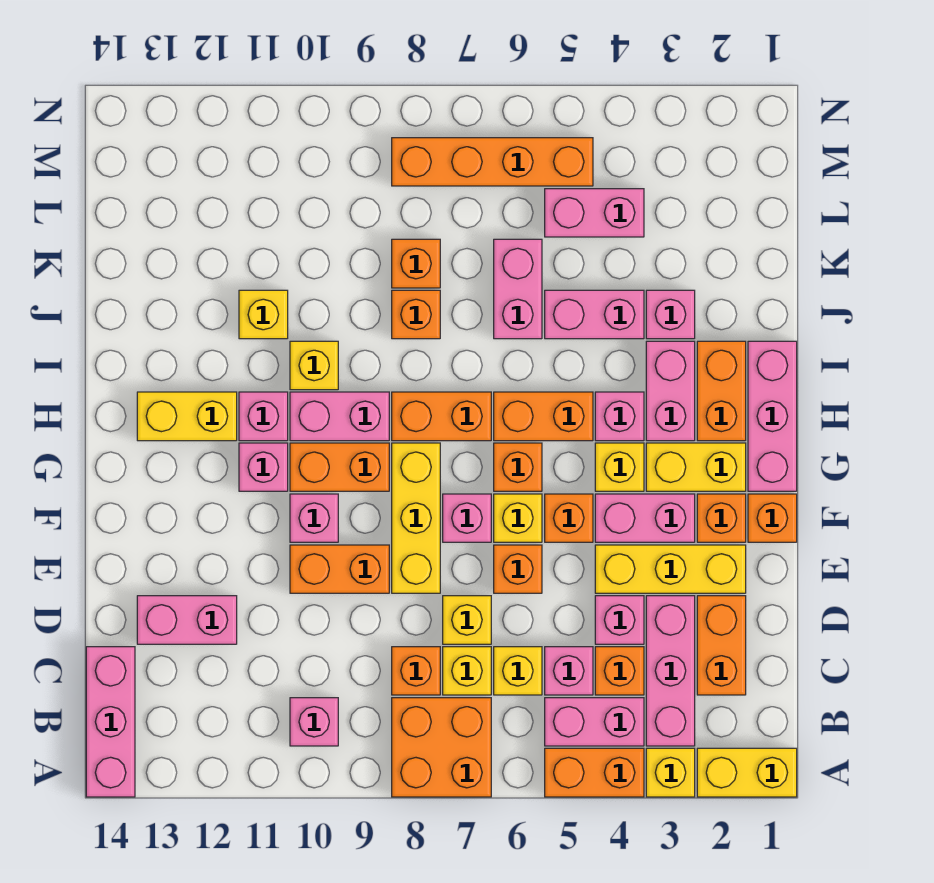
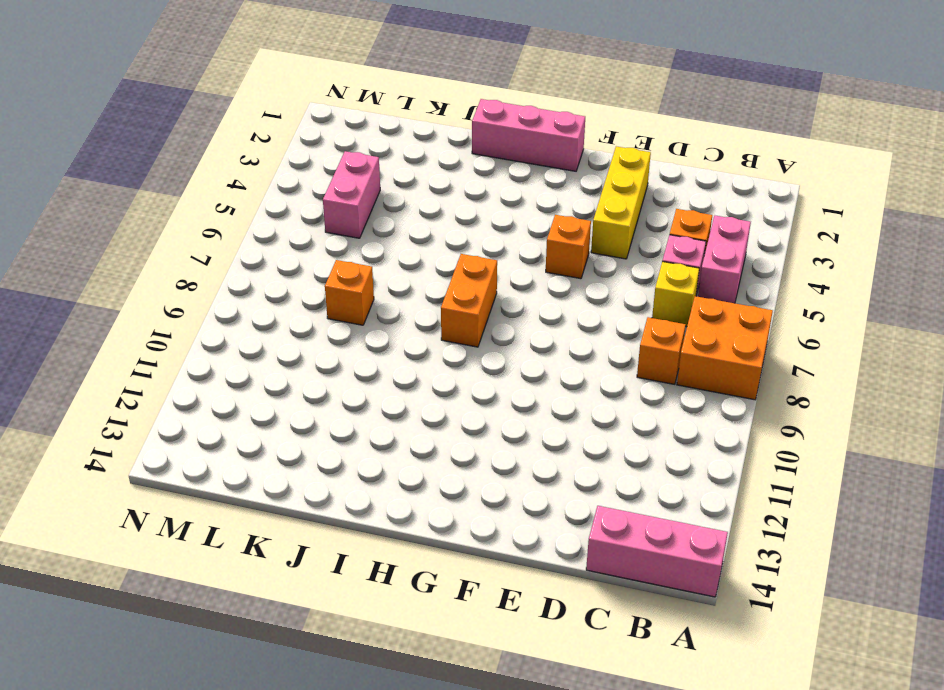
none -> yellow brick A1:A2 level 1
none -> yellow brick A3 level 1
none -> orange brick A4:A5 level 1
none -> pink brick B3:D3 level 1

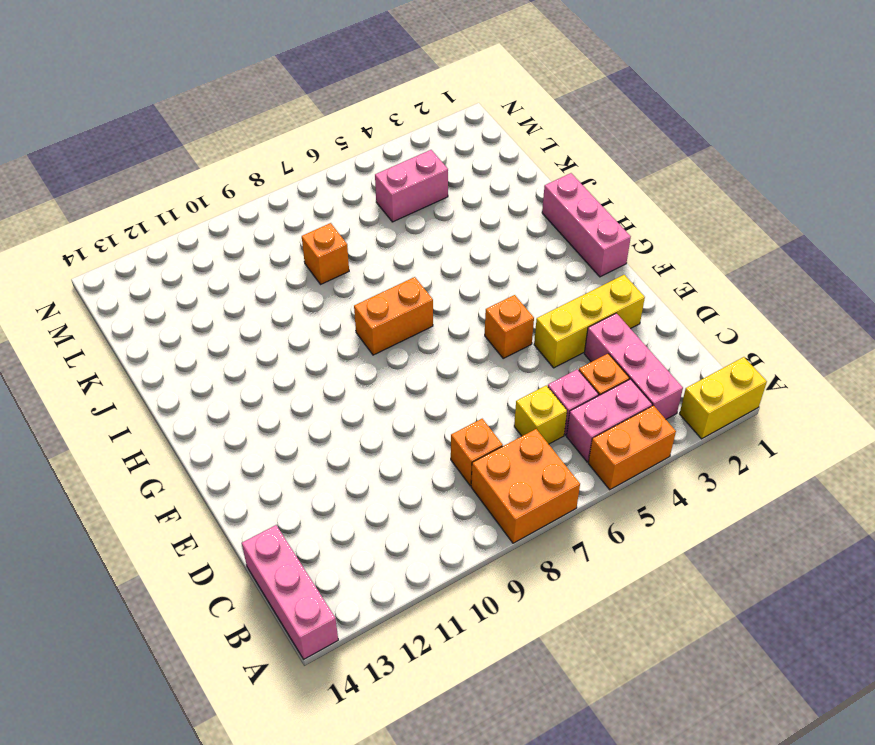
none -> yellow brick A3 level 1
none -> pink brick B10 level 1
none -> orange brick C2:D2 level 1
none -> yellow brick C7 level 1

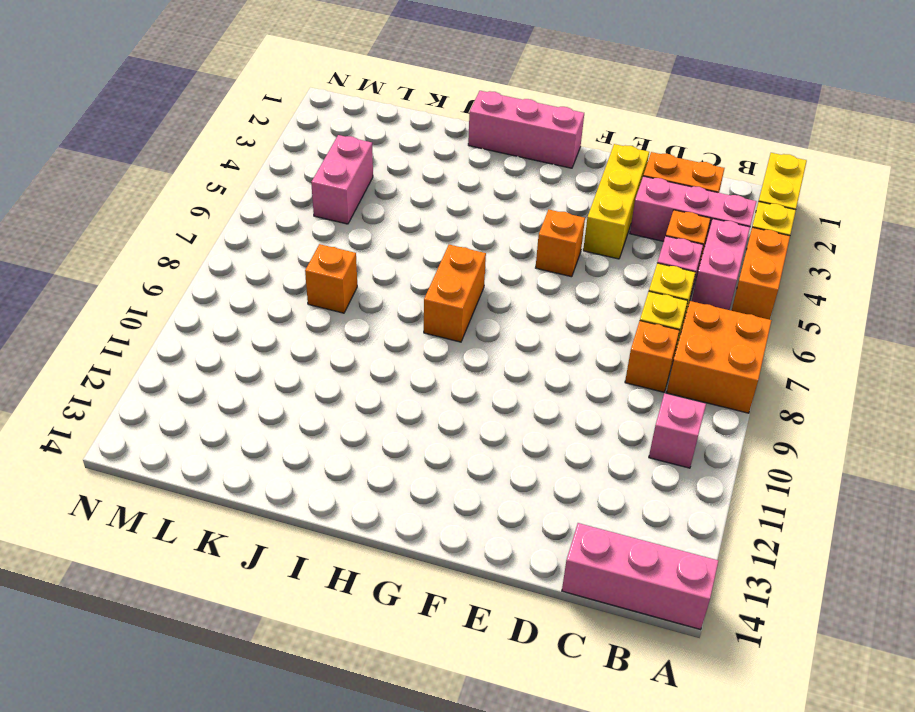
none -> pink brick D4 level 1
none -> yellow brick D7 level 1
none -> pink brick D12:D13 level 1
none -> orange brick E6 level 1

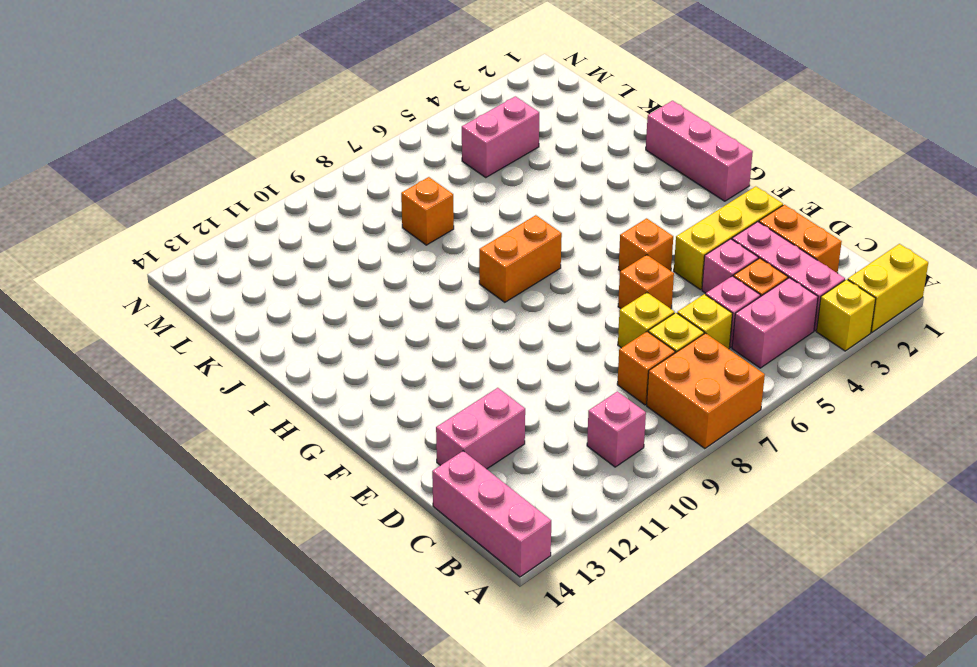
none -> orange brick A4:A5 level 1
none -> yellow brick E8:G8 level 1
none -> orange brick E9:E10 level 1
none -> orange brick F1 level 1

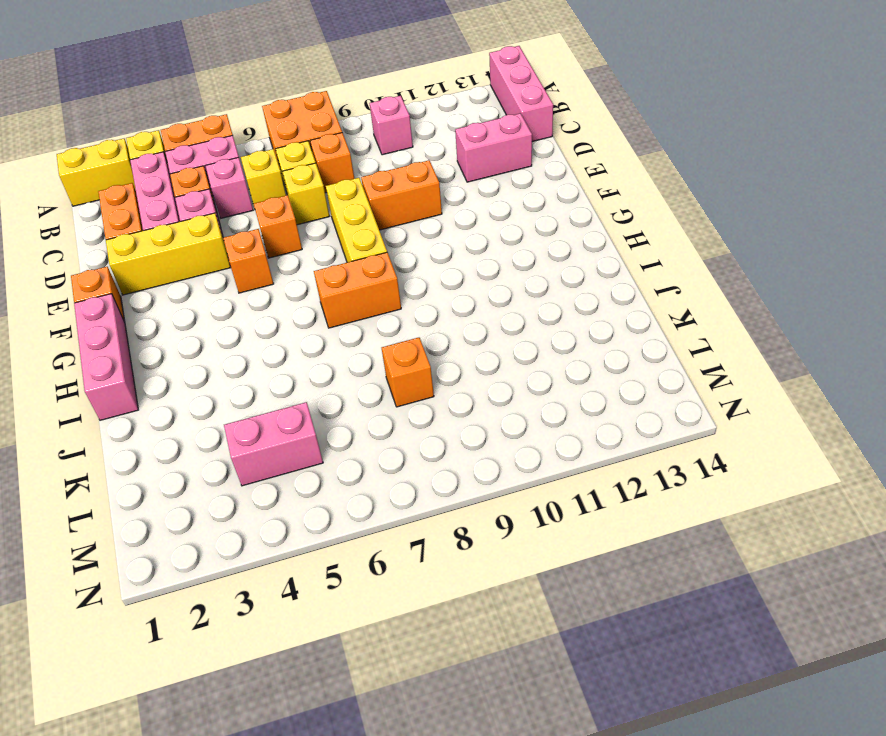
none -> orange brick F2 level 1
none -> pink brick F3:F4 level 1
none -> yellow brick F6 level 1
none -> pink brick F7 level 1

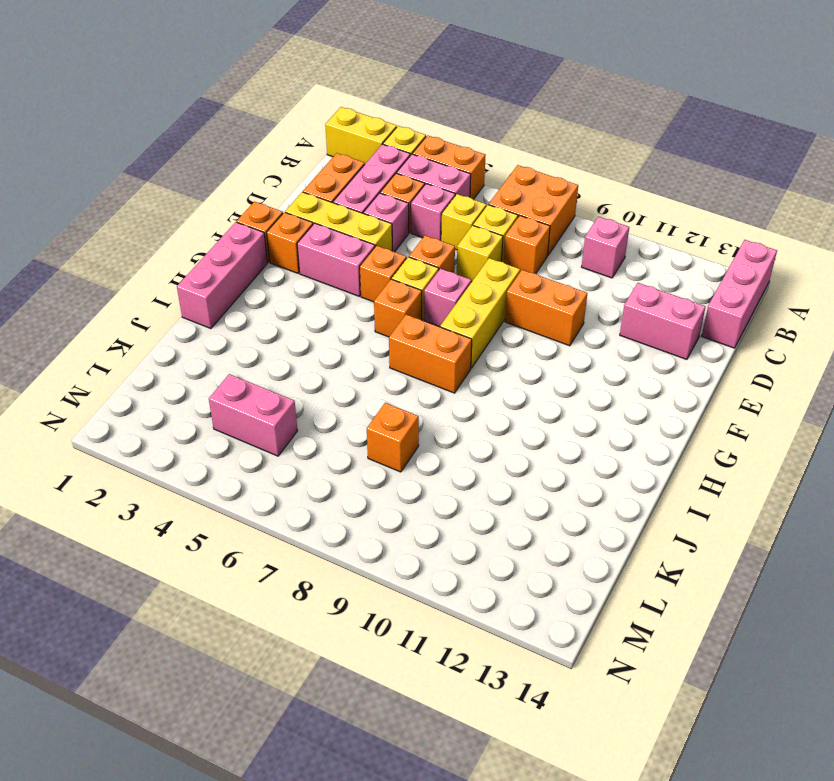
none -> pink brick F10 level 1
none -> yellow brick G2:G3 level 1
none -> yellow brick G4 level 1
none -> orange brick G9:G10 level 1

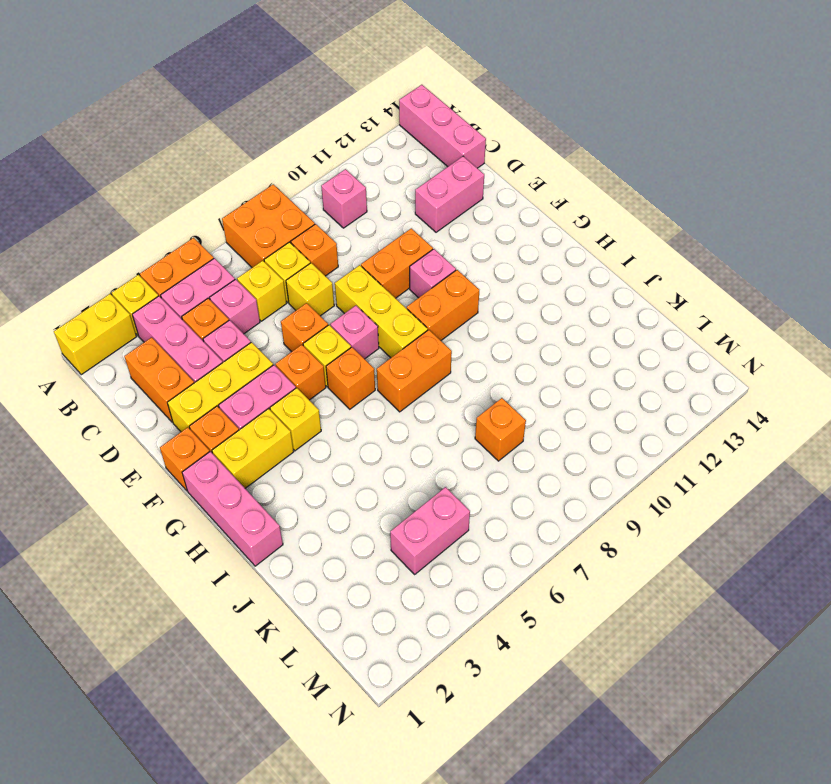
none -> pink brick G11 level 1
none -> orange brick H2:I2 level 1
none -> pink brick H3:I3 level 1
none -> pink brick H4 level 1

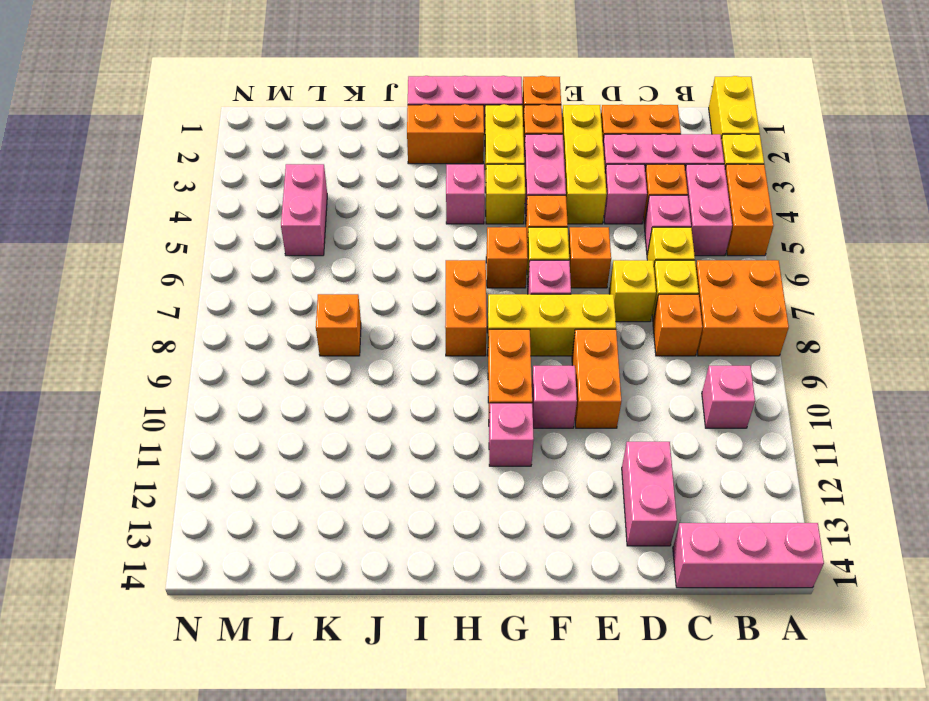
none -> pink brick H3:I3 level 1
none -> orange brick H5:H6 level 1
none -> pink brick H9:H10 level 1
none -> pink brick H11 level 1

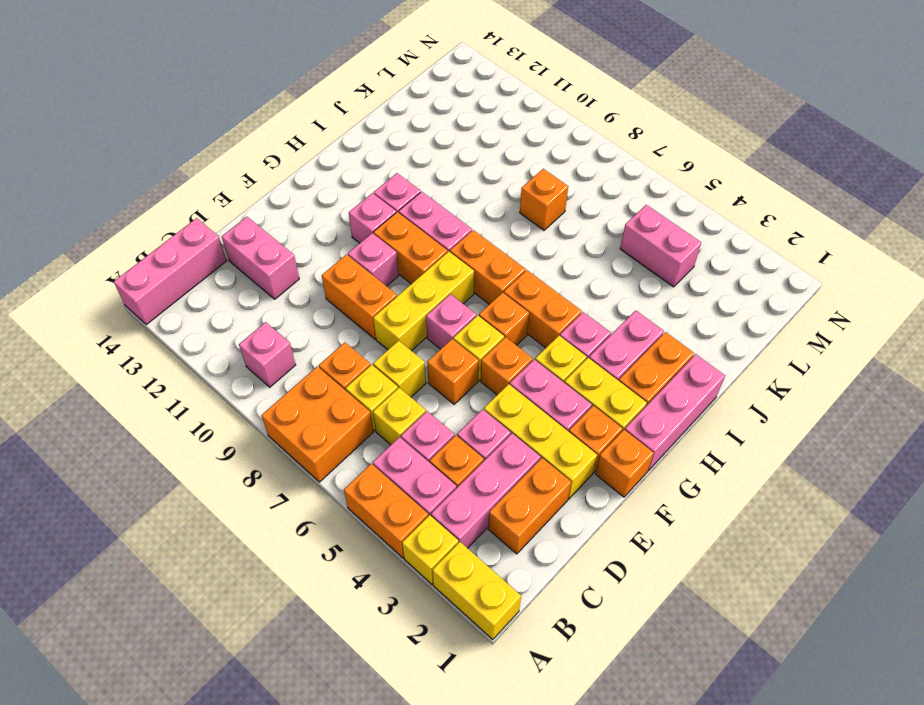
none -> yellow brick H12:H13 level 1
none -> yellow brick I10 level 1
none -> pink brick J3 level 1
none -> pink brick J4:J5 level 1

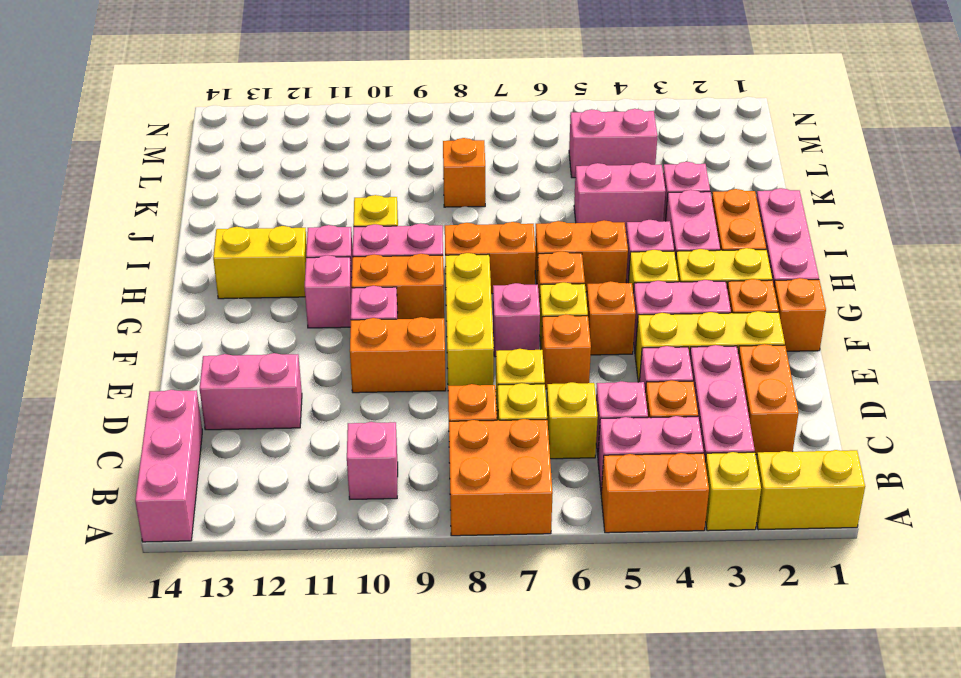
none -> pink brick J6:K6 level 1
none -> orange brick J8 level 1
none -> yellow brick J11 level 1
none -> orange brick M5:M8 level 1

